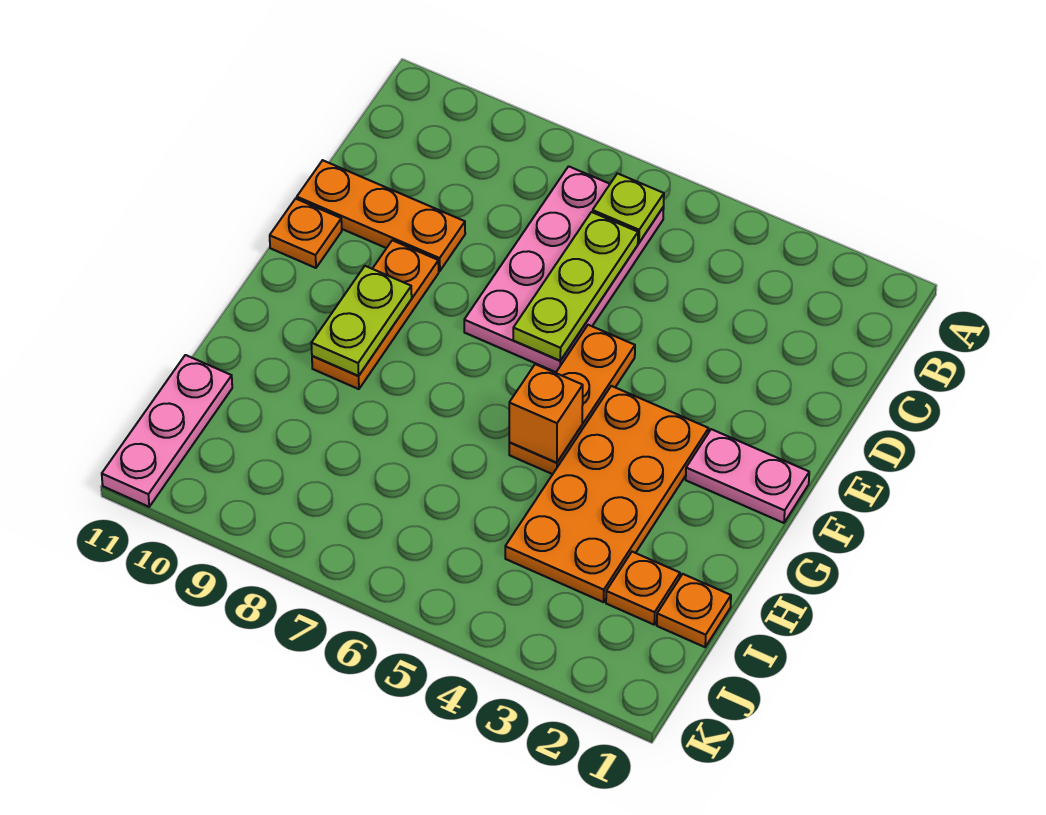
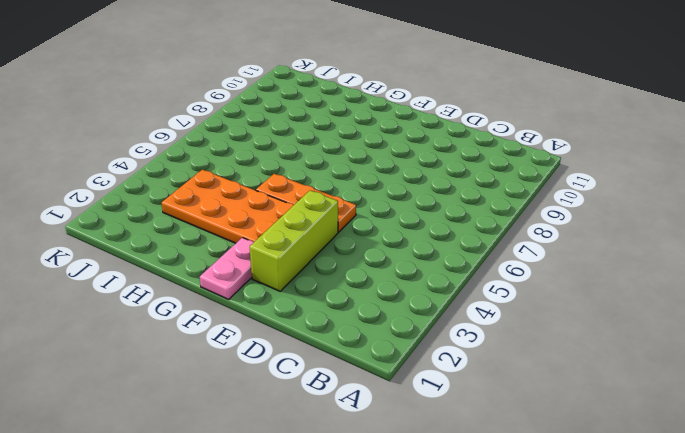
lime brick E2:E4 level 1 -> none
none -> pink plate B6:E7 level 1
none -> orange plate D9:D11 level 1
none -> orange plate E9:G9 level 1

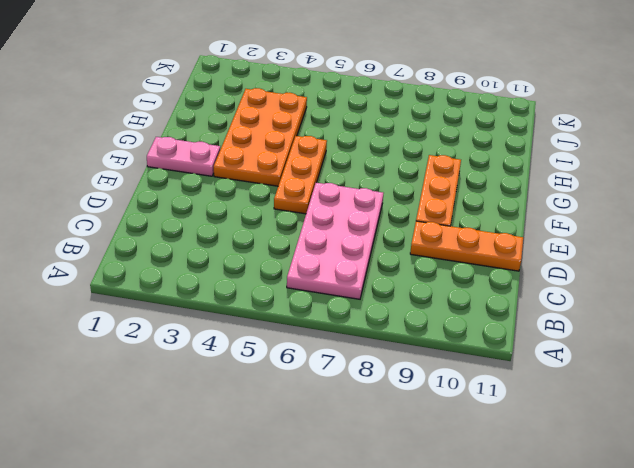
none -> orange plate E11 level 1
none -> orange plate I1 level 1
none -> orange plate I2 level 1

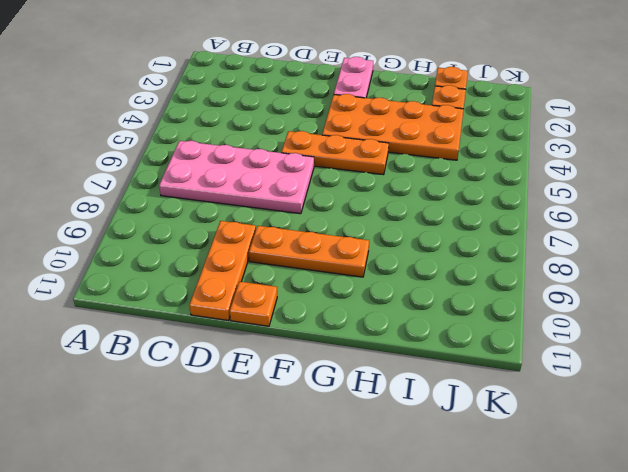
none -> pink plate I11:K11 level 1
none -> lime plate B6 level 2
none -> lime plate C6:E6 level 2

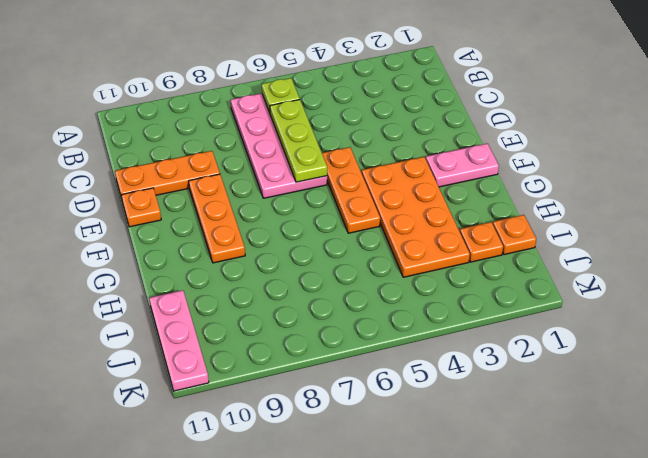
none -> lime plate F9:G9 level 2
none -> orange brick G5 level 2

